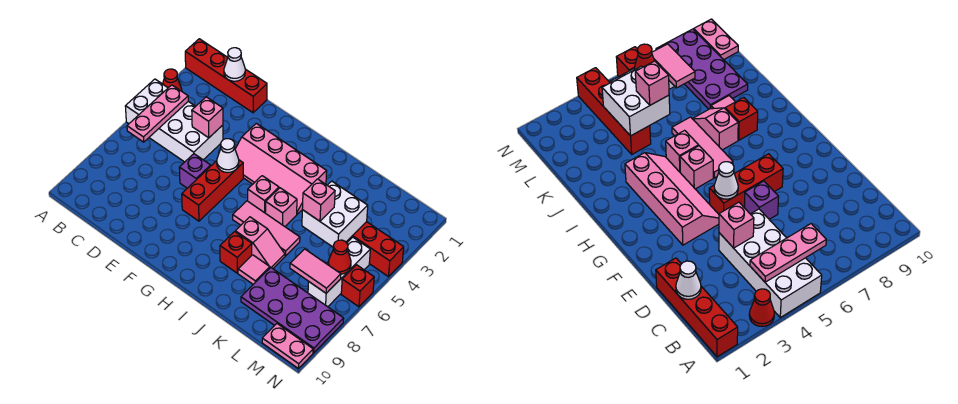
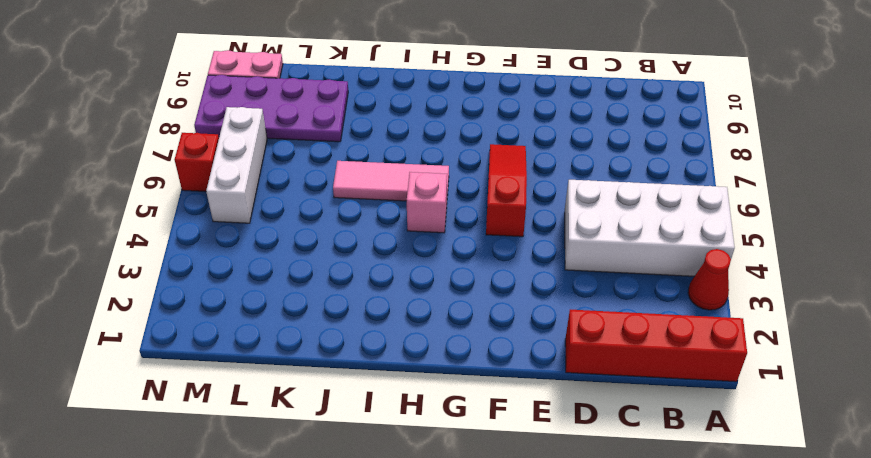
red slope F5:F7 level 1 top 5 -> red brick F5:F7 level 1
none -> purple brick E6 level 1
none -> pink slope F3:I4 level 1 top 3
none -> pink brick I5 level 1

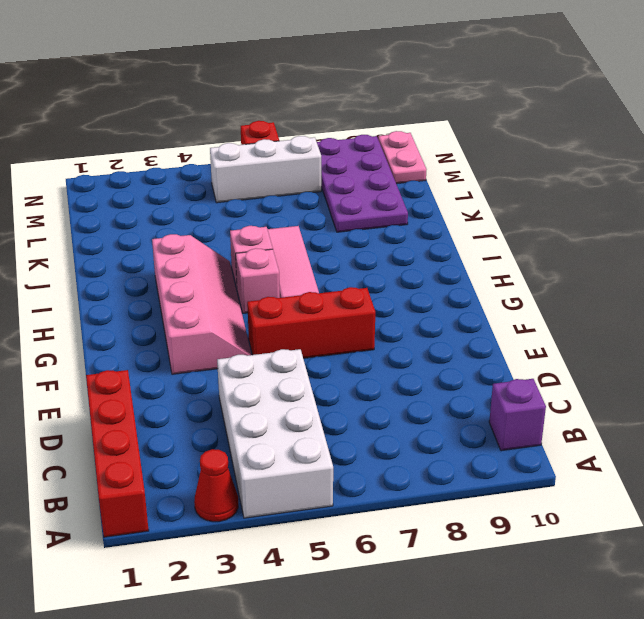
purple brick B10 level 1 -> purple brick E6 level 1
none -> pink slope I7:J7 level 1 top I
none -> red brick I8 level 1
none -> pink tile J8 level 1

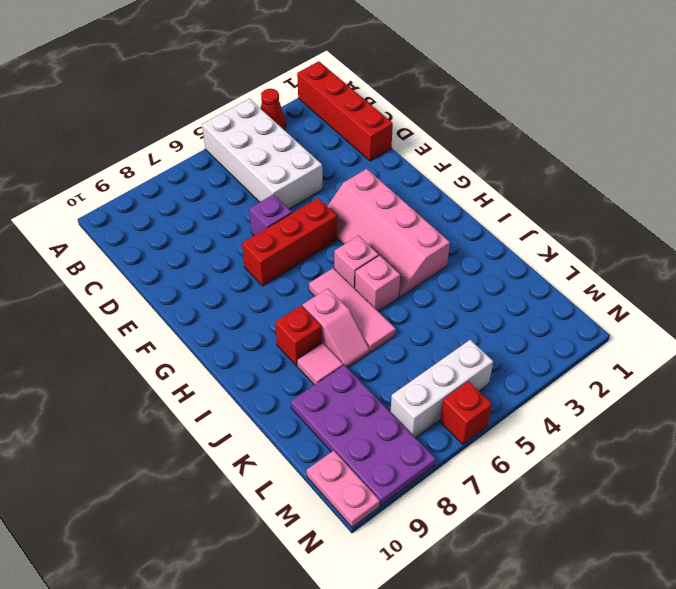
none -> red brick K4:N4 level 1
none -> pink plate B4:B6 level 2
none -> white cone C1 level 2

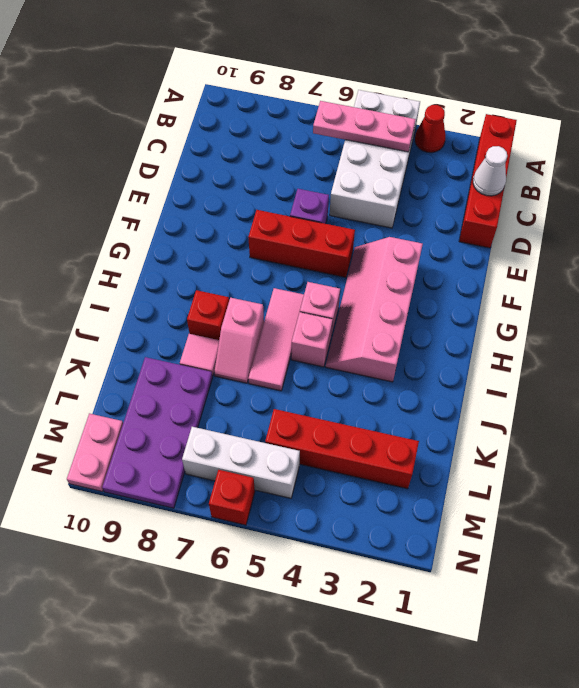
red brick L2:L5 level 1 -> red brick K4:N4 level 1
none -> pink brick D4 level 2
none -> white cone F5 level 2
none -> white brick K4:L5 level 2

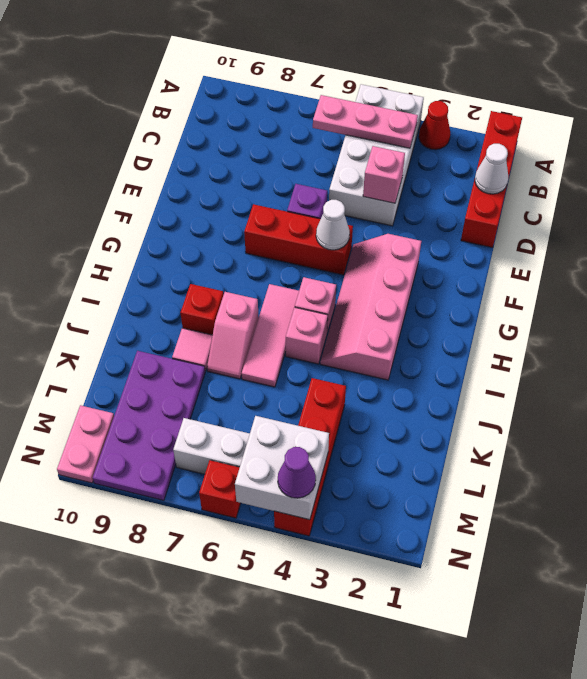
white brick M4:N5 level 2 -> white brick K4:L5 level 2
purple cone N4 level 3 -> none
none -> pink tile L7:M7 level 2
none -> red cone M6 level 2
none -> pink brick K5 level 3

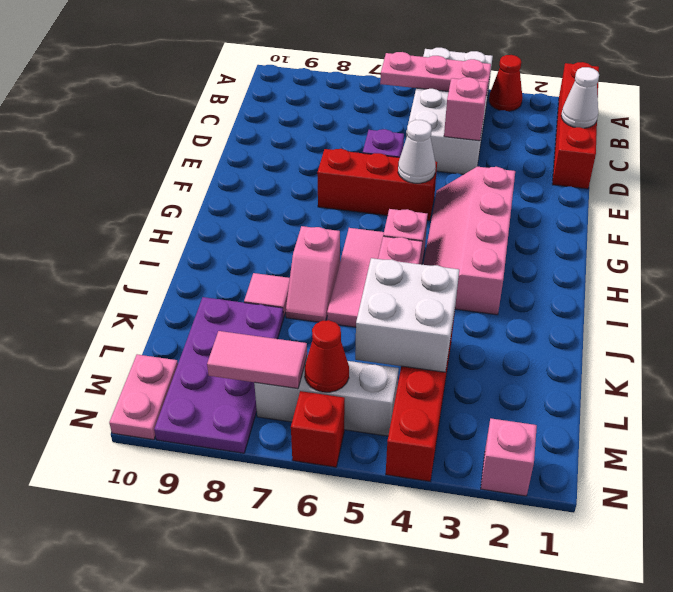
pink tile M7:M8 level 2 -> pink tile L7:M7 level 2
pink brick N2 level 1 -> pink brick K5 level 3
none -> red brick I8 level 1

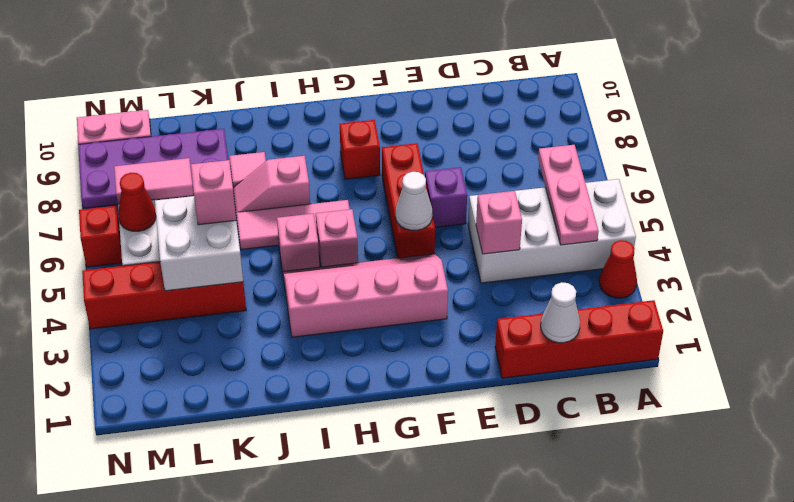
red brick G8 level 1 -> red brick I8 level 1

